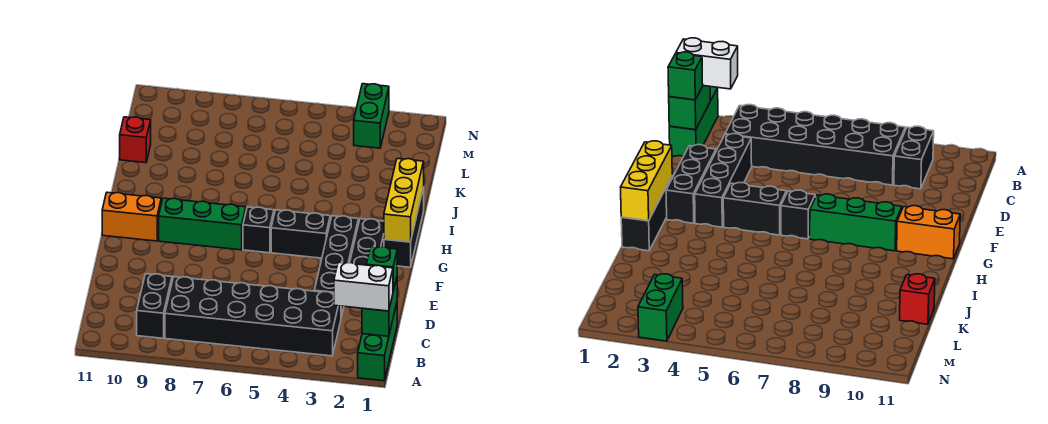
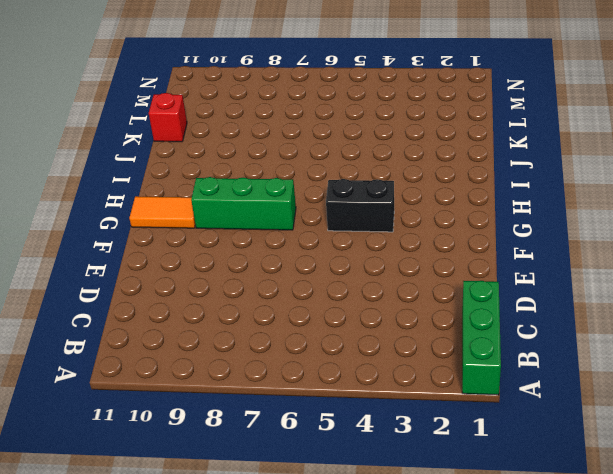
orange tile G10:G11 level 1 -> orange brick G10:G11 level 1
none -> black brick B3:C8 level 1
none -> black brick B9:C9 level 1
none -> black brick D3:G3 level 1

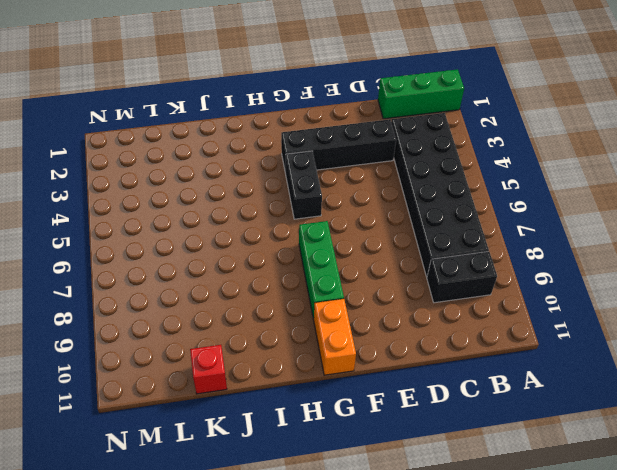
none -> black brick E2:G2 level 1
none -> black brick G1:I1 level 1
none -> black brick G6 level 1

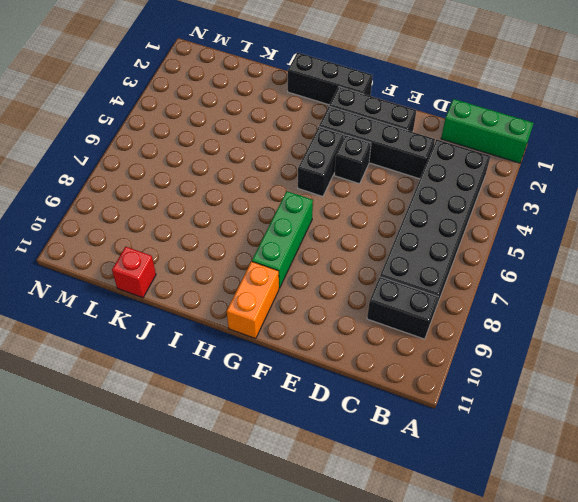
black brick F4 level 1 -> black brick G6 level 1
none -> green brick M3:N3 level 1
none -> green brick B1:C1 level 2
none -> yellow brick G1:I1 level 2

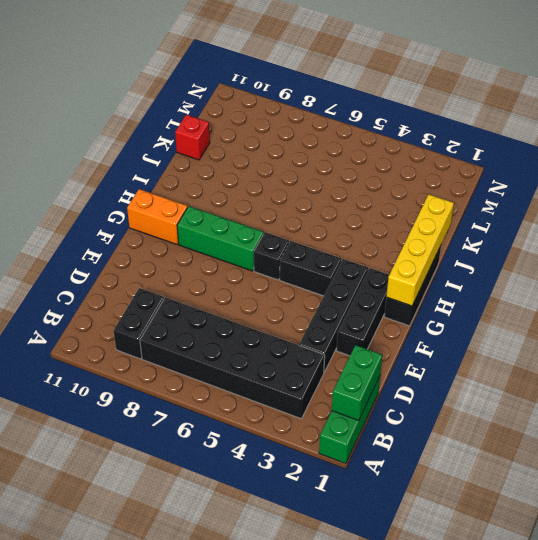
yellow brick G1:J1 level 2 -> yellow brick G1:I1 level 2
none -> green brick M3:N3 level 1
none -> white brick B1:B2 level 3
none -> green brick C1 level 3

